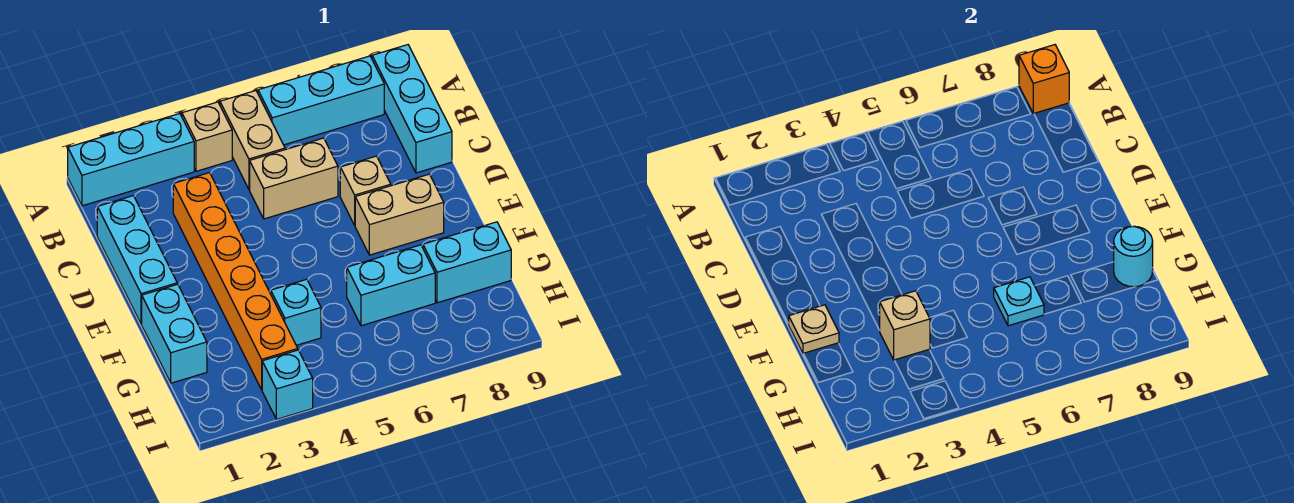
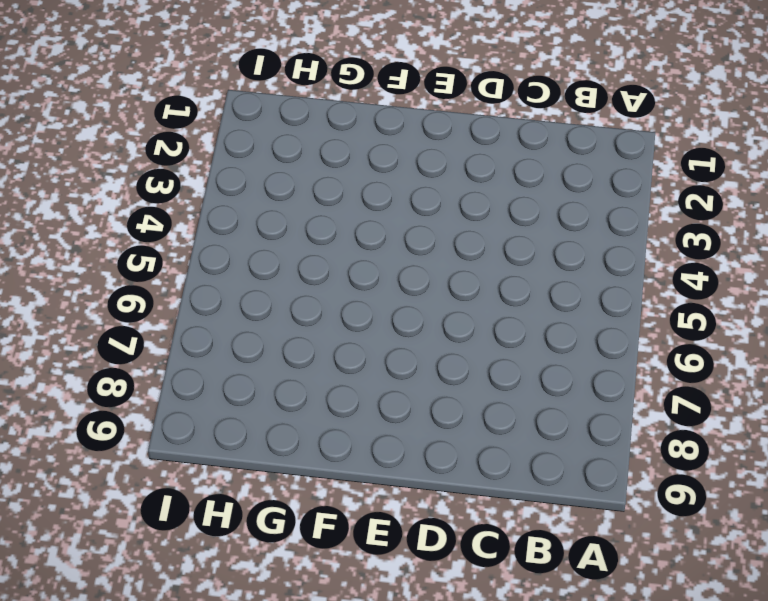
none -> cyan brick A1:A3 level 1
none -> tan brick A4 level 1
none -> tan brick A5:B5 level 1

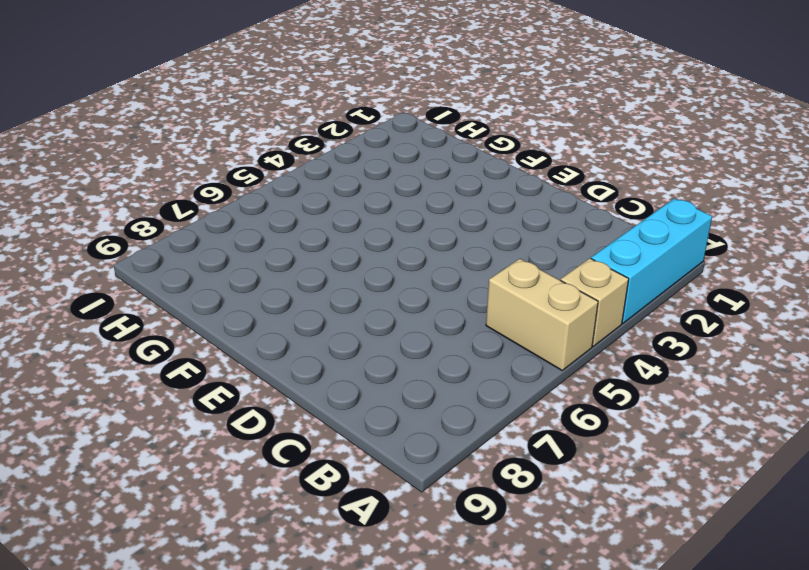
none -> cyan brick A6:A8 level 1
none -> cyan brick A9:C9 level 1
none -> cyan brick C1:E1 level 1

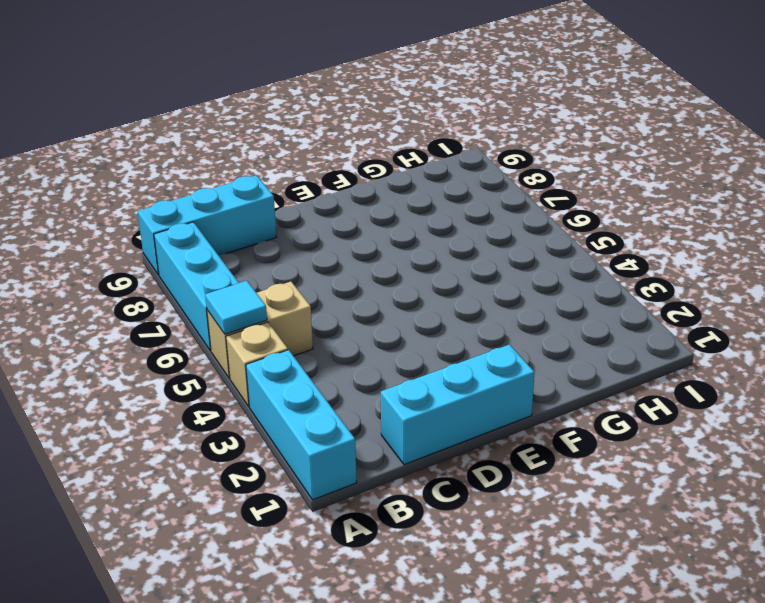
cyan tile A5 level 2 -> none
none -> orange brick C3:H3 level 1
none -> tan brick C5:C6 level 1
none -> tan brick D7 level 1

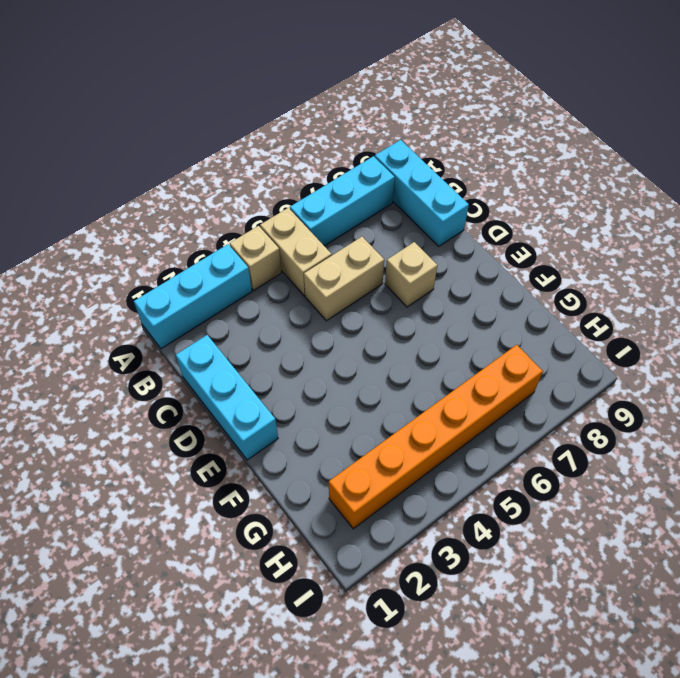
orange brick H2:H7 level 1 -> orange brick C3:H3 level 1
none -> tan brick E7:E8 level 1
none -> cyan brick F1:G1 level 1
none -> cyan brick G4 level 1

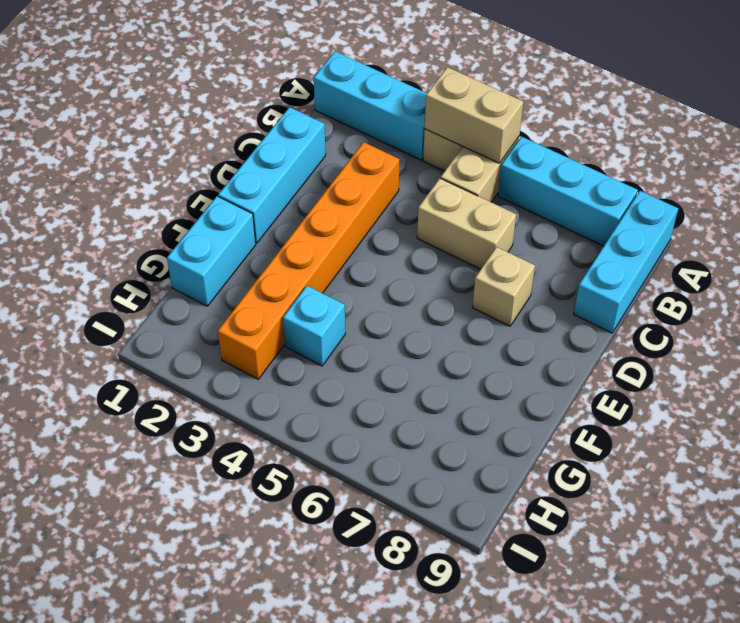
tan brick A4:A5 level 2 -> tan brick E7:E8 level 1
none -> cyan brick G6:G7 level 1
none -> cyan brick G8:G9 level 1
none -> cyan brick I3 level 1

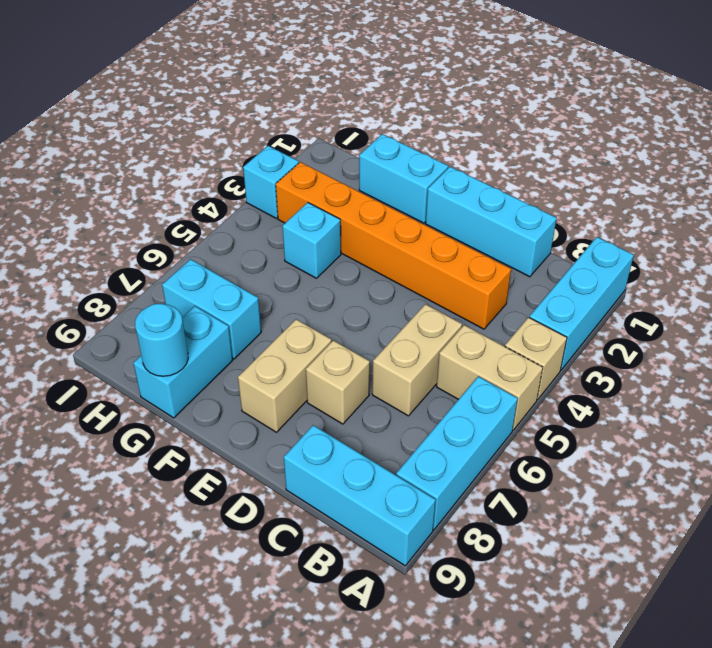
cyan brick G7:H7 level 1 -> cyan brick G6:G7 level 1
none -> orange brick A9 level 2
none -> tan plate F1 level 2
none -> tan brick G3 level 2

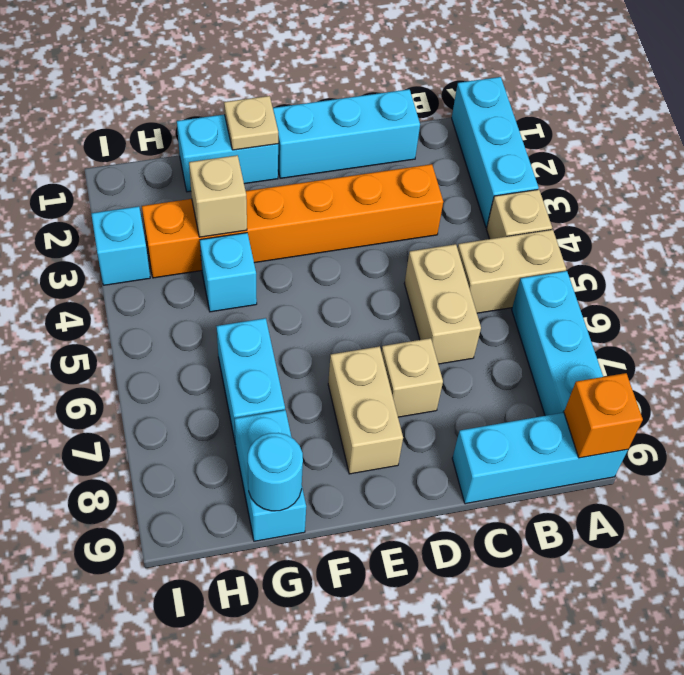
none -> cyan plate G6 level 2

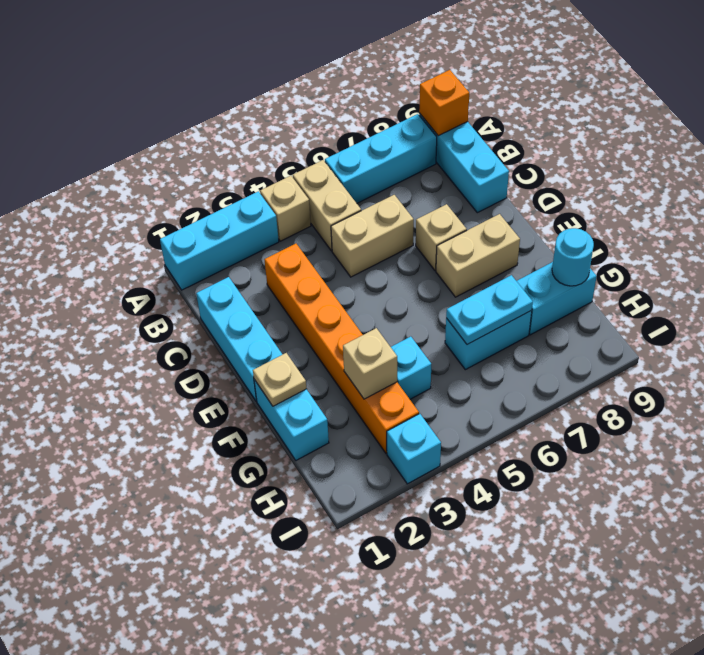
cyan plate G6:G7 level 2 -> cyan plate G6 level 2

